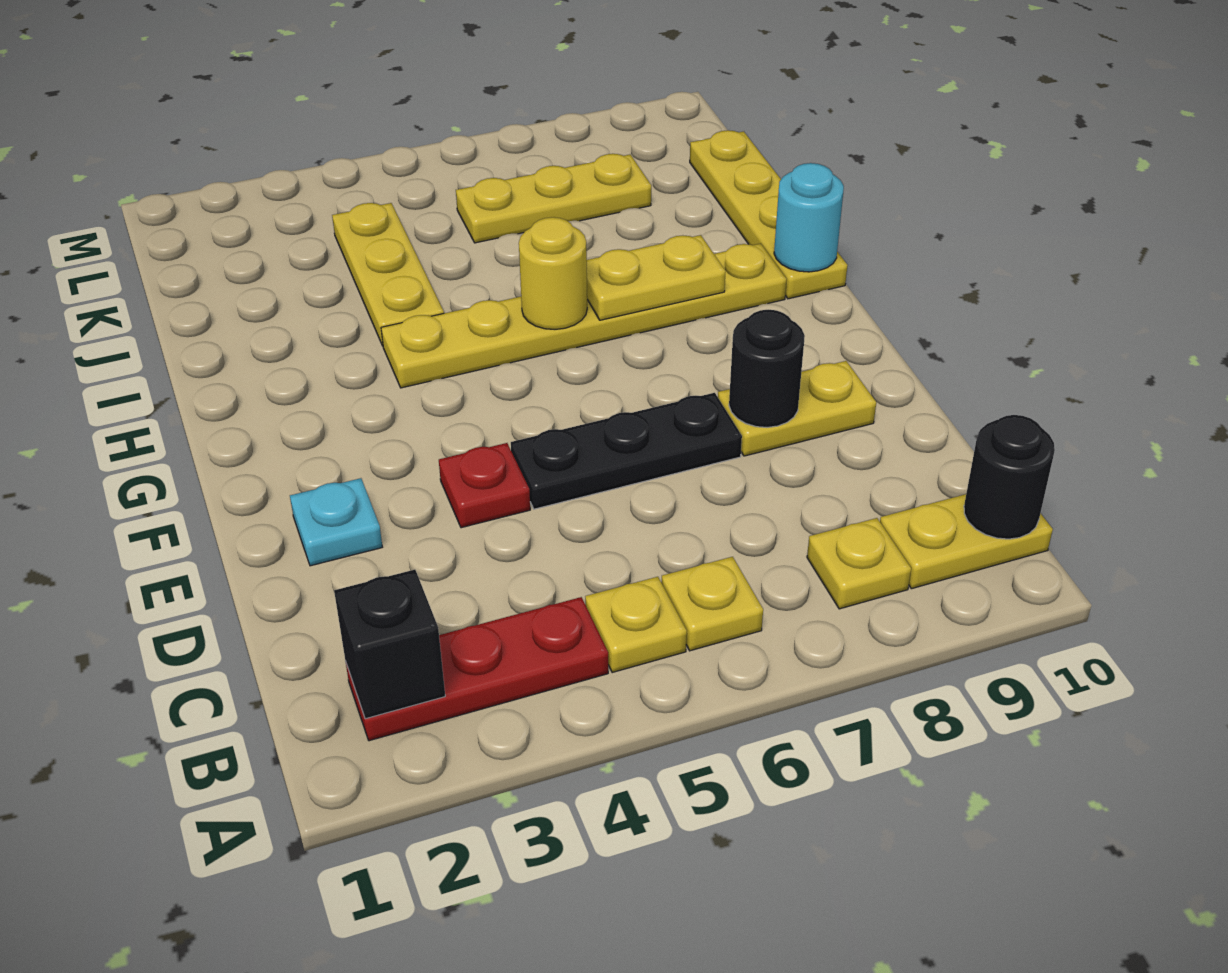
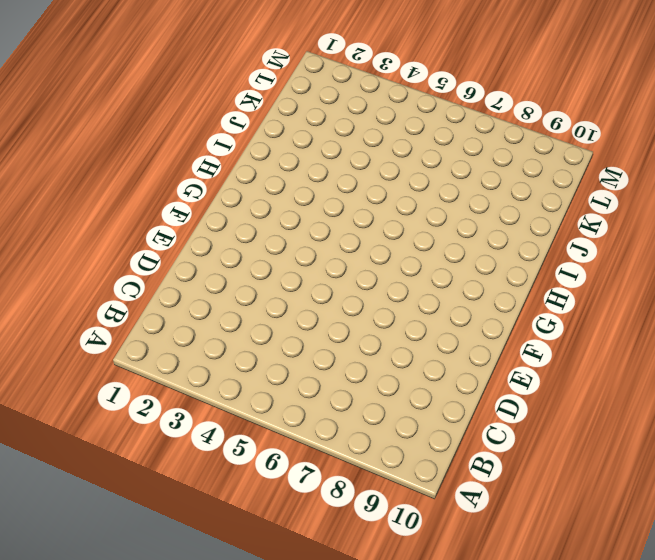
none -> red plate B2:B4 level 1
none -> yellow plate B5 level 1
none -> yellow plate B6 level 1

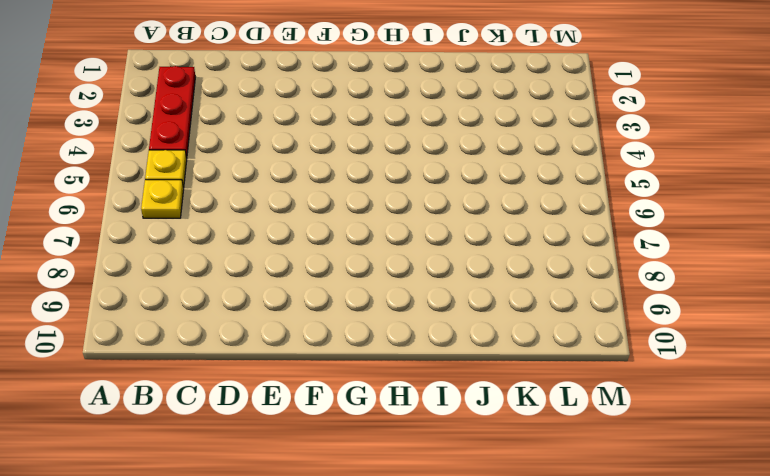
none -> yellow plate B8 level 1
none -> yellow plate B9:B10 level 1
none -> cyan plate E2 level 1

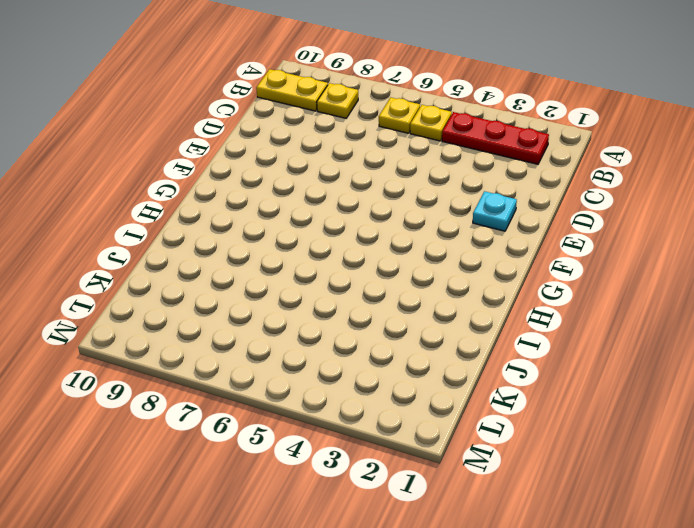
none -> red plate E4 level 1
none -> black plate E5:E7 level 1
none -> yellow plate E8:E9 level 1

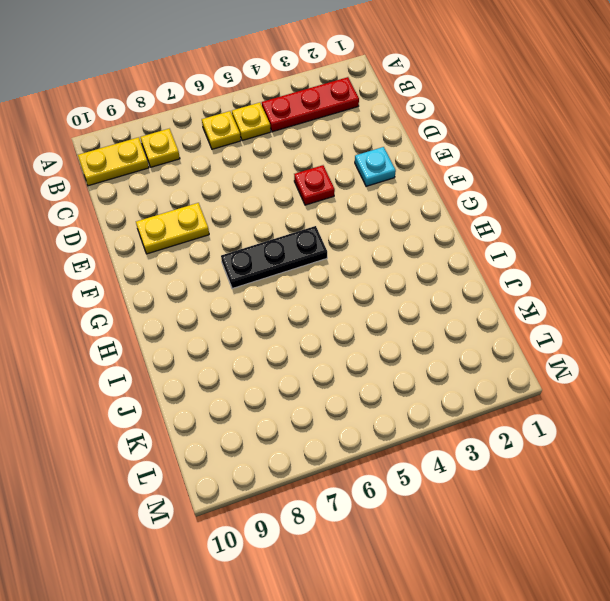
black plate G5:G7 level 1 -> black plate E5:E7 level 1
none -> yellow plate H4:H9 level 1
none -> yellow plate H10:K10 level 1
none -> yellow plate I4:K4 level 1

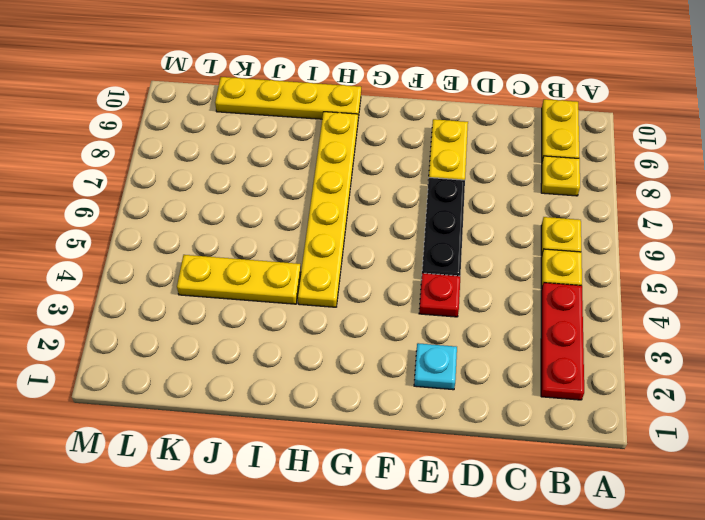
none -> yellow plate K6:K8 level 1
none -> black brick B2 level 2
none -> black round brick B10 level 2

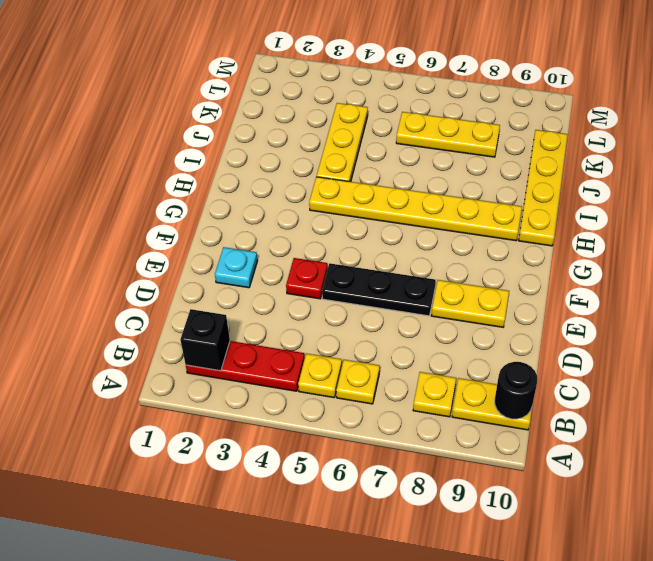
none -> black round brick E8 level 2
none -> yellow round brick H6 level 2
none -> yellow plate H7:H8 level 2

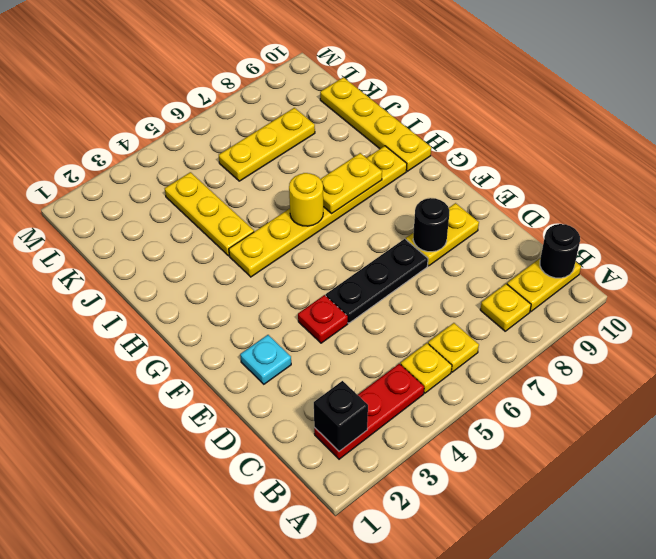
none -> cyan round brick H10 level 2

